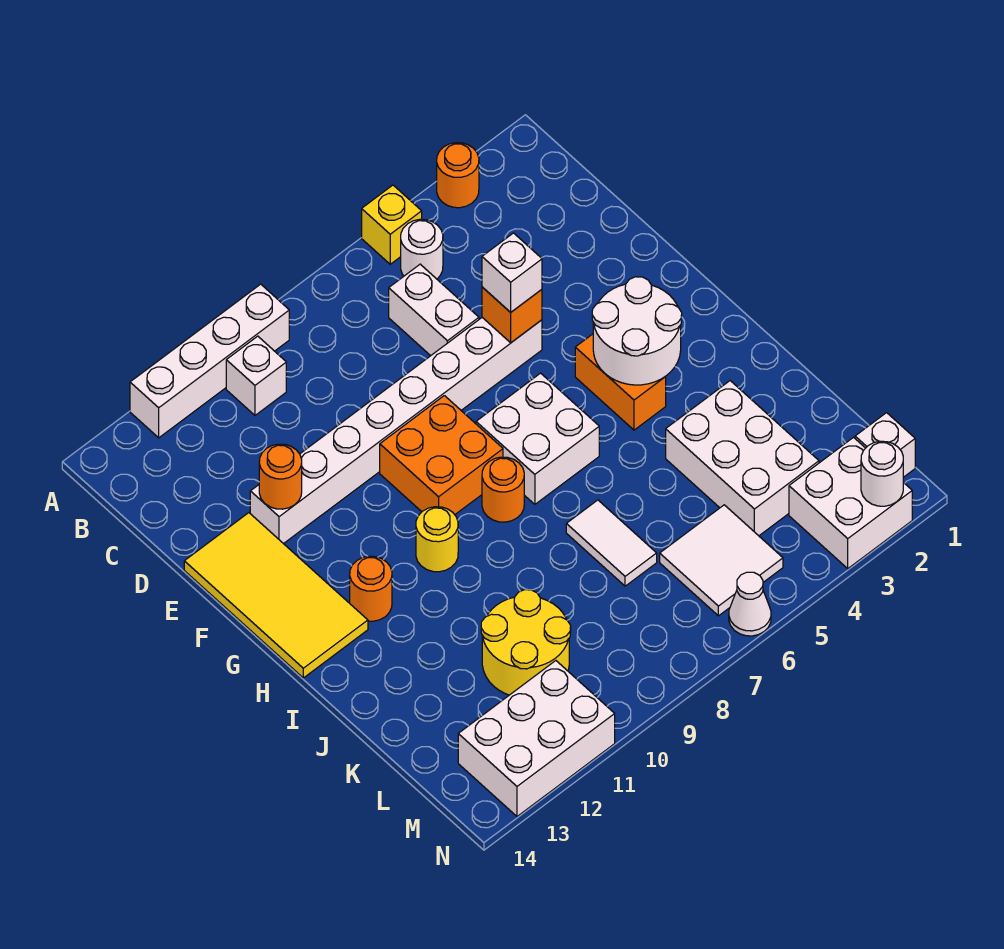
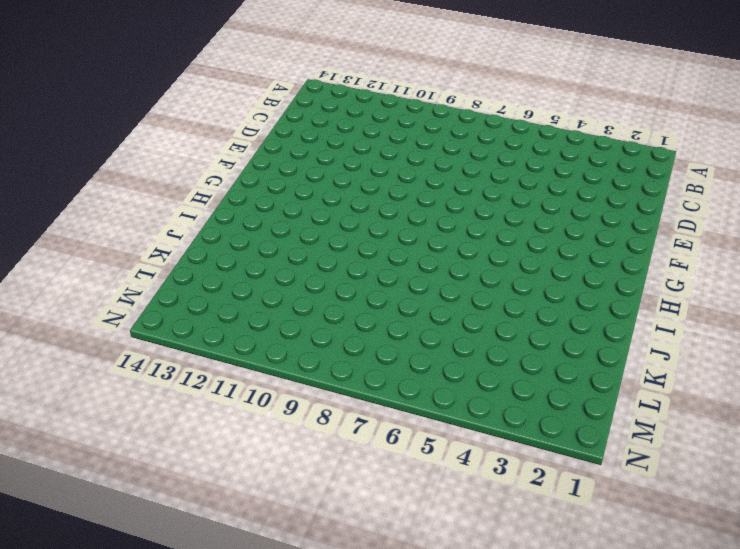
none -> orange round brick A3 level 1
none -> yellow brick A5 level 1
none -> white brick A9:A12 level 1

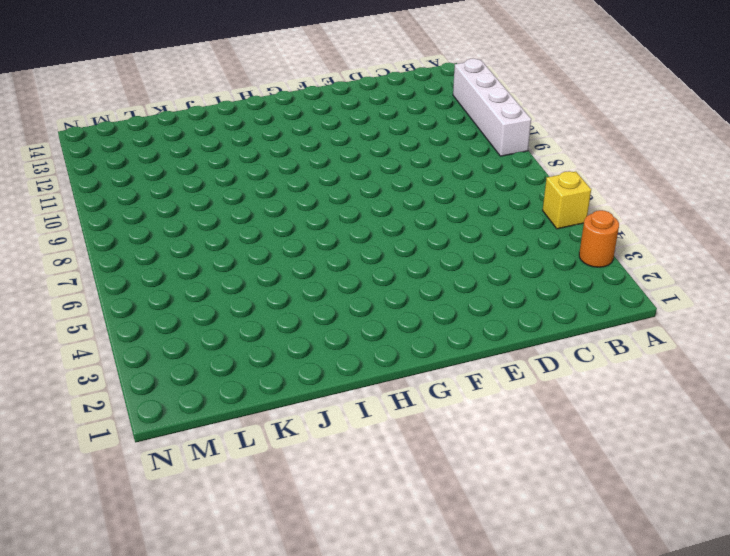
none -> white round brick B5 level 1
none -> white brick B10 level 1
none -> white brick C6:D6 level 1

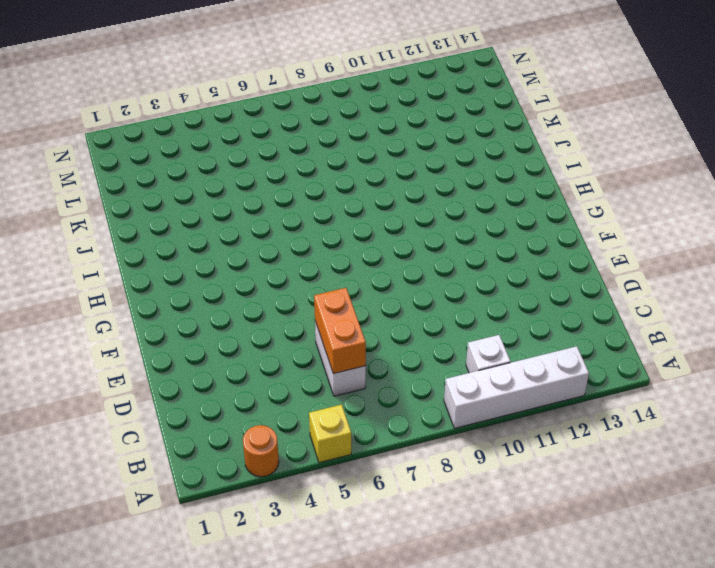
orange brick C6:D6 level 2 -> orange brick G4:H4 level 1
none -> white round brick B5 level 1
none -> white brick E5:E12 level 1
none -> yellow tile E13:H14 level 1

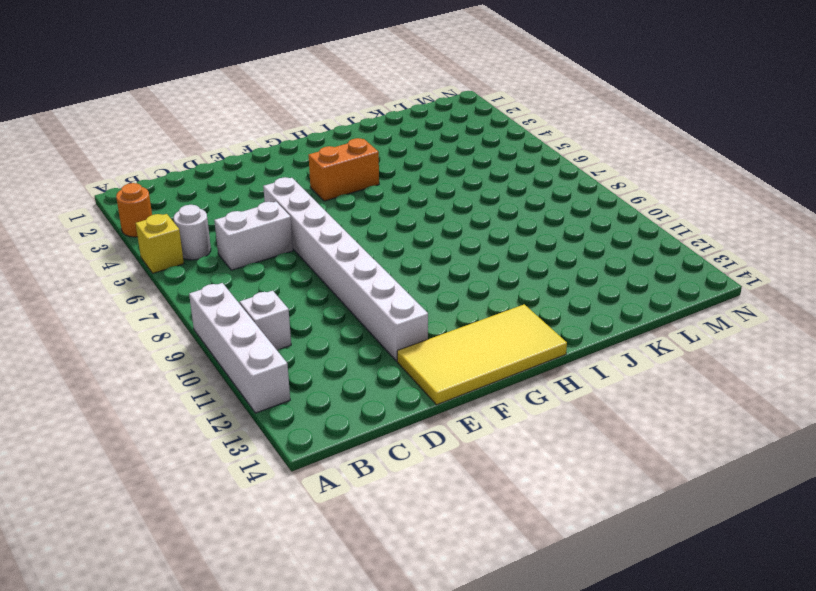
none -> orange brick F8:G9 level 1
none -> white brick G6:H7 level 1
none -> orange round brick H8 level 1

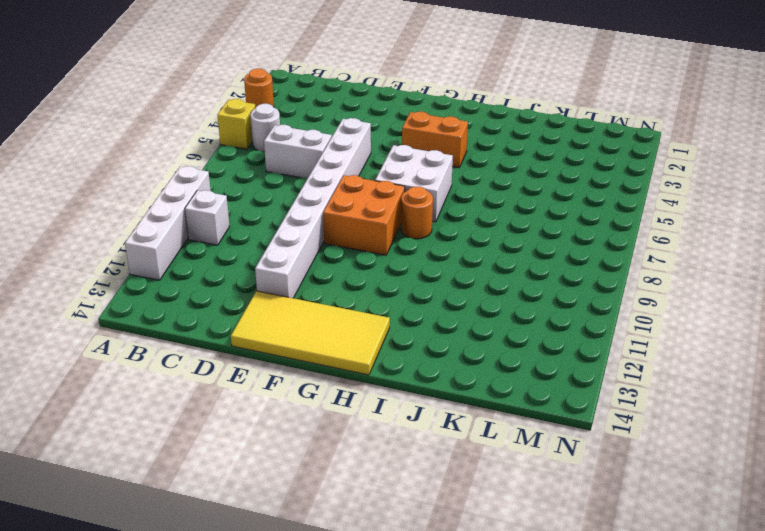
none -> yellow round brick H10 level 1
none -> orange round brick H12 level 1
none -> white brick J3:L4 level 1

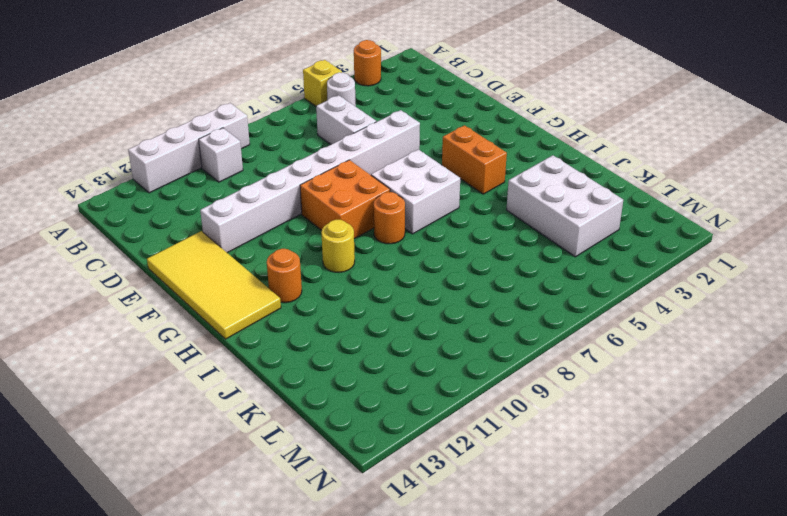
none -> white tile J7:K7 level 1
none -> yellow round brick K10:L11 level 1
none -> white tile L5:M6 level 1

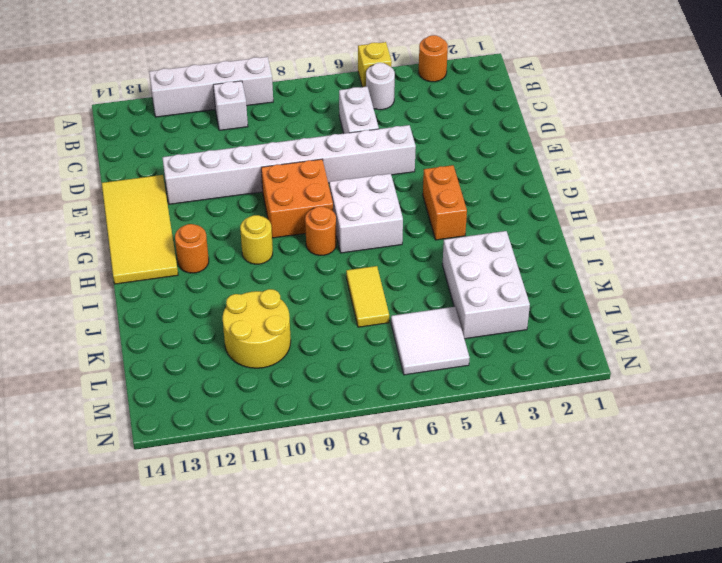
yellow tile J7:K7 level 1 -> white tile J7:K7 level 1
none -> white brick M1 level 1
none -> white brick M2:N3 level 1
none -> white brick M11:N13 level 1

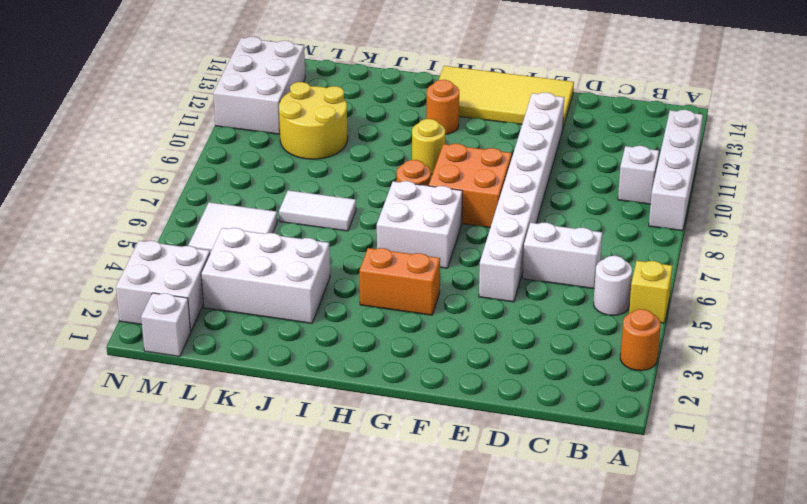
none -> white cone N6 level 1
none -> orange brick E5 level 2
none -> orange round brick E12 level 2

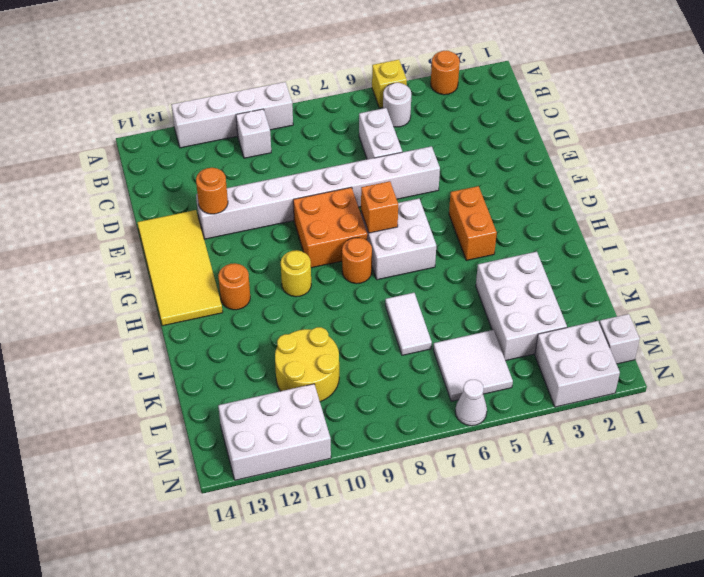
orange brick G7 level 2 -> orange brick E5 level 2
none -> white round brick G3:H4 level 2
none -> white round brick N2 level 2
none -> white brick E5 level 3

